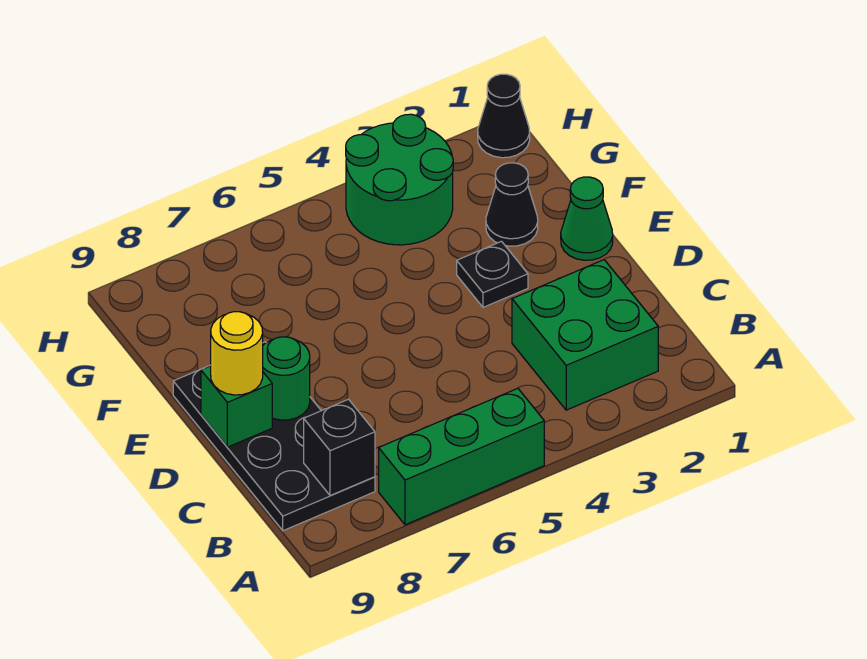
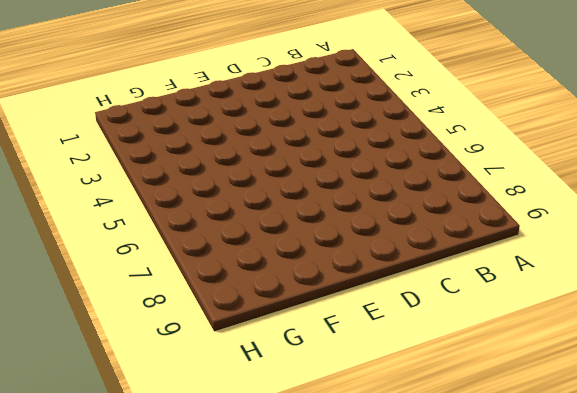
none -> green brick A5:A7 level 1
none -> green brick B2:C3 level 1
none -> black plate B8:E9 level 1

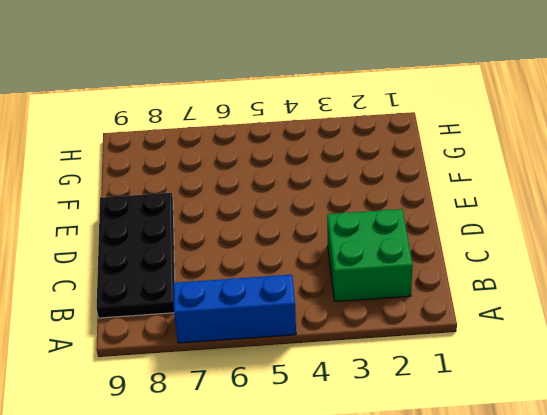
blue brick A5:A7 level 1 -> green brick A5:A7 level 1
none -> green cone E1 level 1
none -> black plate E3 level 1
none -> black cone F2 level 1

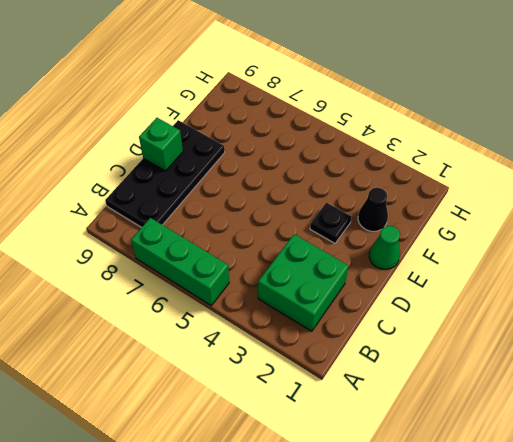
none -> green round brick G3:H4 level 1
none -> black cone H1 level 1
none -> black brick B8 level 2

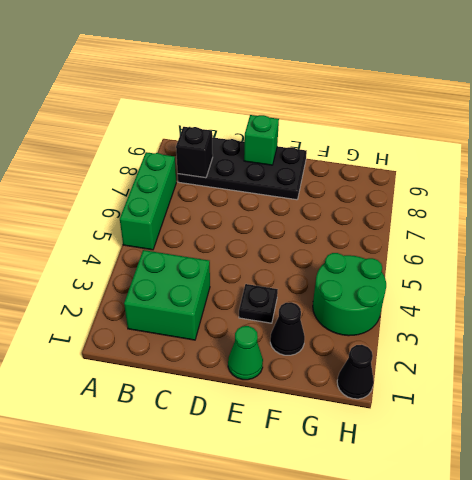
none -> green round brick D8 level 2
none -> yellow round brick D9 level 3

